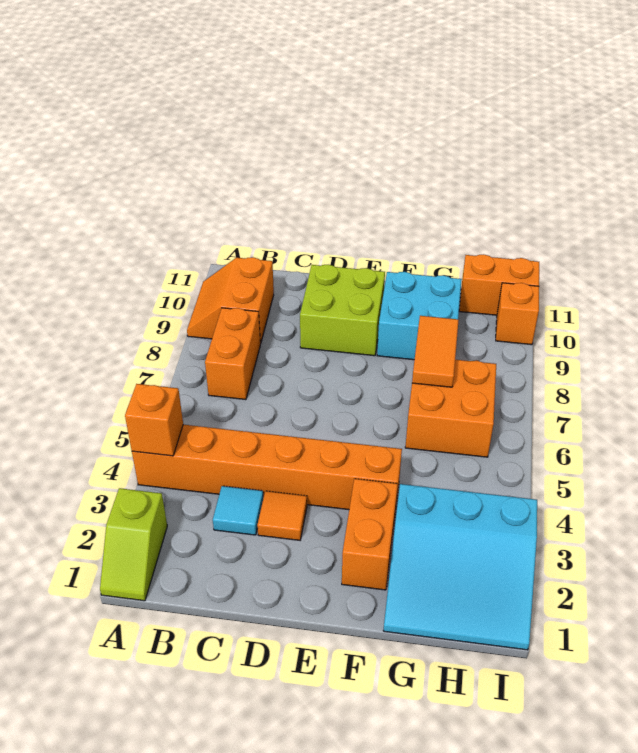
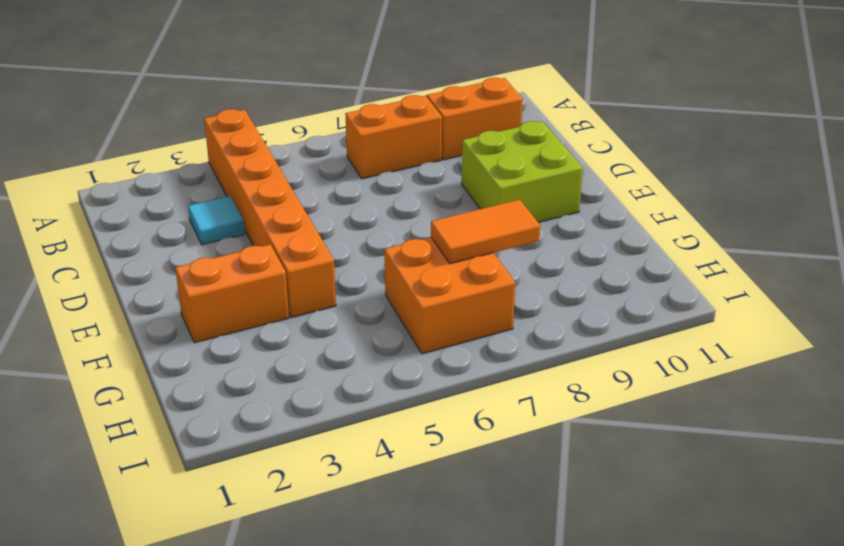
none -> lime slope A1:A2 level 1 top 2
none -> orange tile D3 level 1
none -> cyan brick F9:G10 level 1

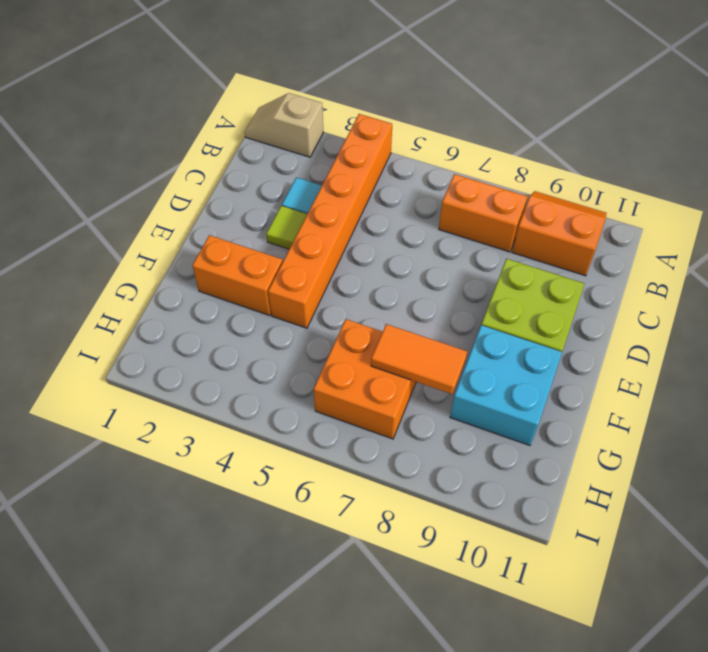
tan slope A1:A2 level 1 top 2 -> lime slope A1:A2 level 1 top 2
lime tile D3 level 1 -> orange tile D3 level 1
none -> cyan slope G1:I3 level 1 top 3
none -> orange brick H11:I11 level 1
none -> orange brick I10 level 1

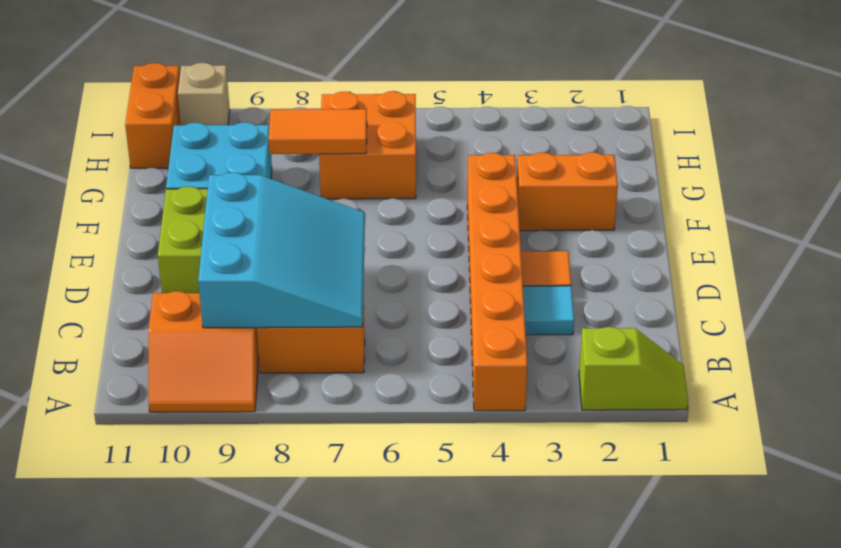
cyan slope B7:D9 level 2 top 9 -> cyan slope G1:I3 level 1 top 3
tan brick I10 level 1 -> orange brick I10 level 1
none -> orange brick A4 level 2

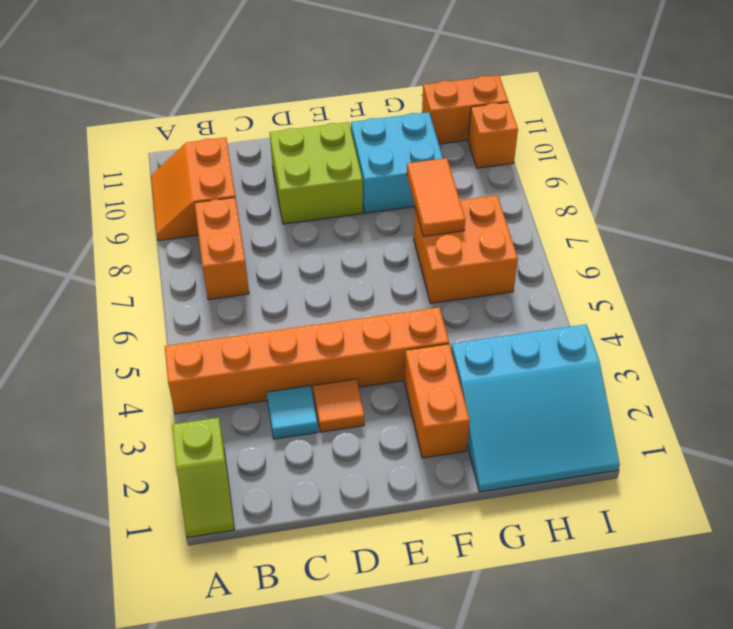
none -> orange brick A4 level 2

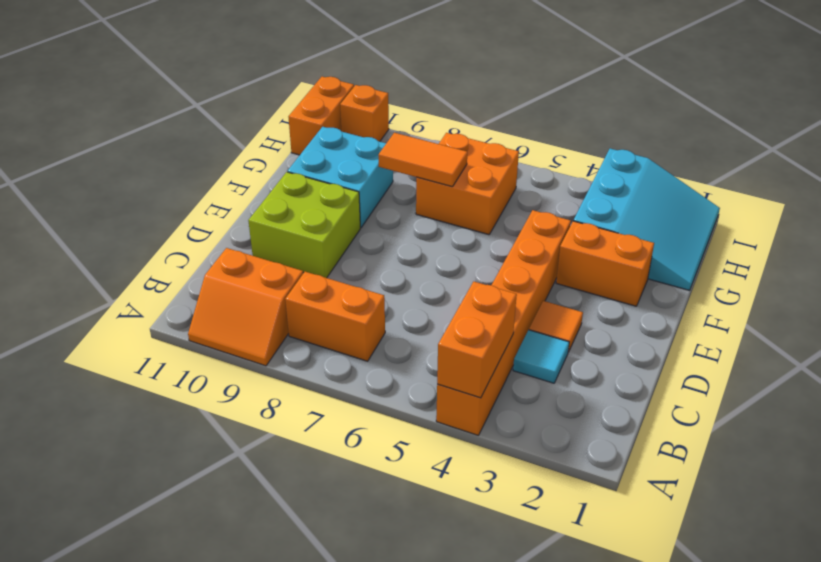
orange brick A4:B4 level 2 -> orange brick A4 level 2
none -> lime slope A1:A2 level 1 top 2

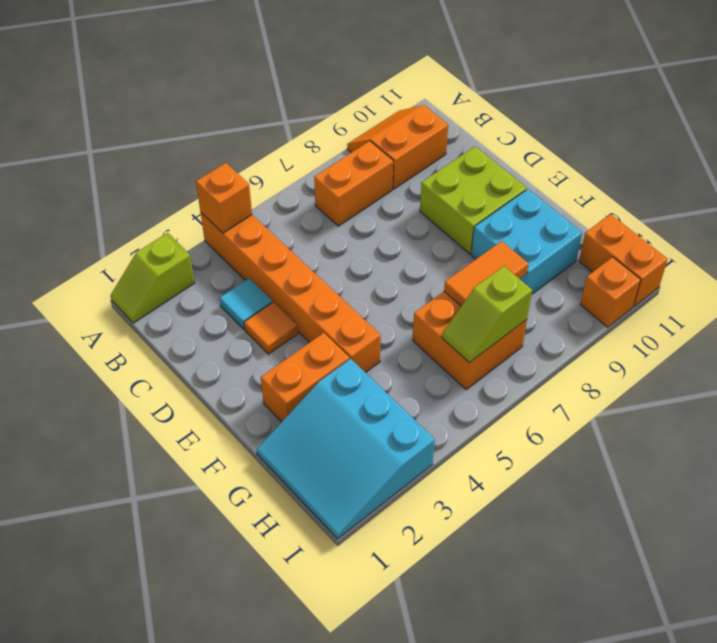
lime slope H6:H7 level 2 top 7 -> none

